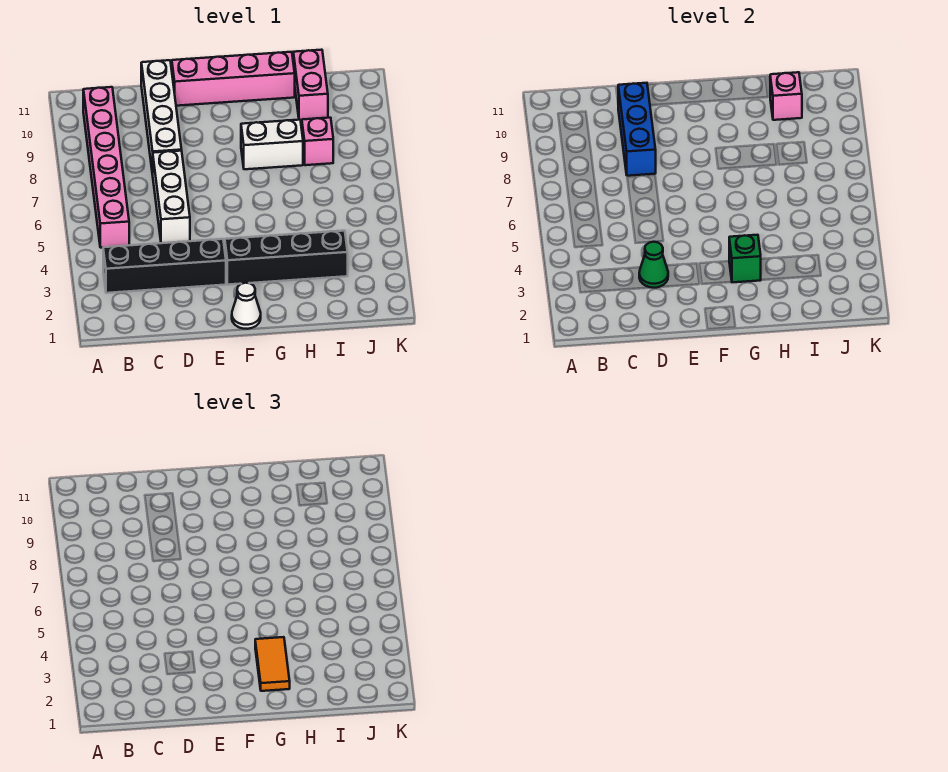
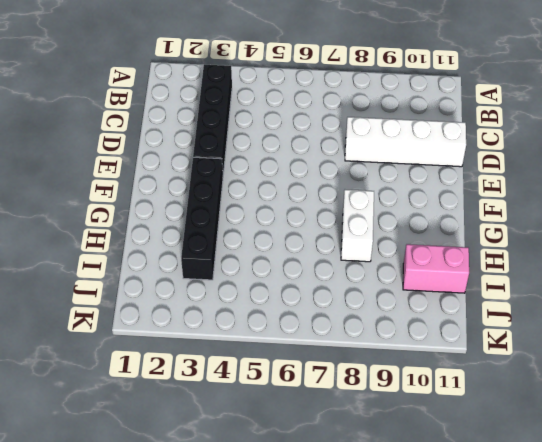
none -> pink brick B5:B10 level 1
none -> white brick D5:D7 level 1
none -> pink brick E11:H11 level 1

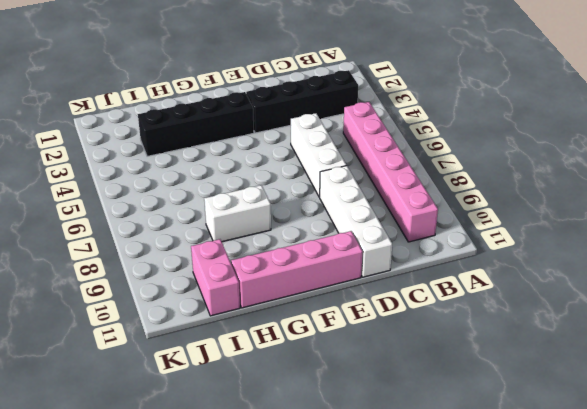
none -> white cone F1 level 1
none -> pink brick I8 level 1
none -> green cone D3 level 2

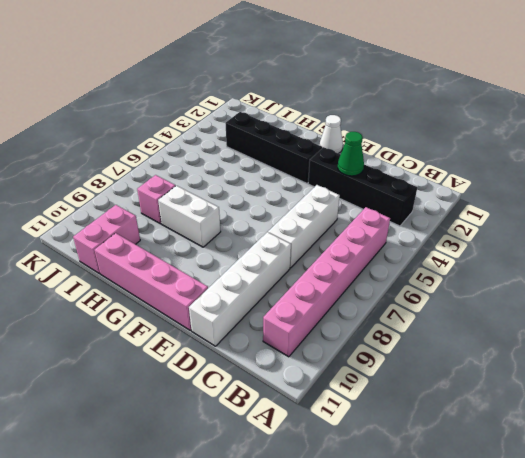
none -> blue brick D8:D10 level 2
none -> green brick G3 level 2
none -> pink brick I10 level 2

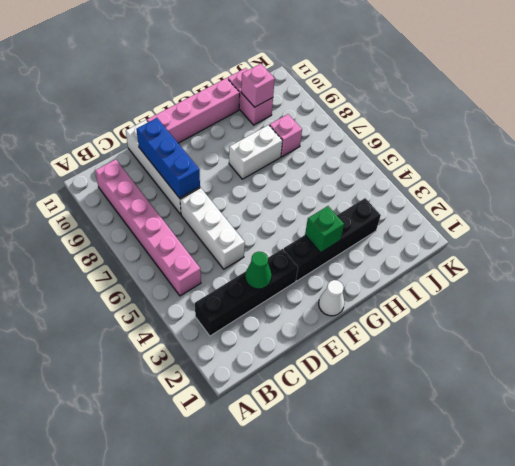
none -> orange tile G2:G3 level 3

